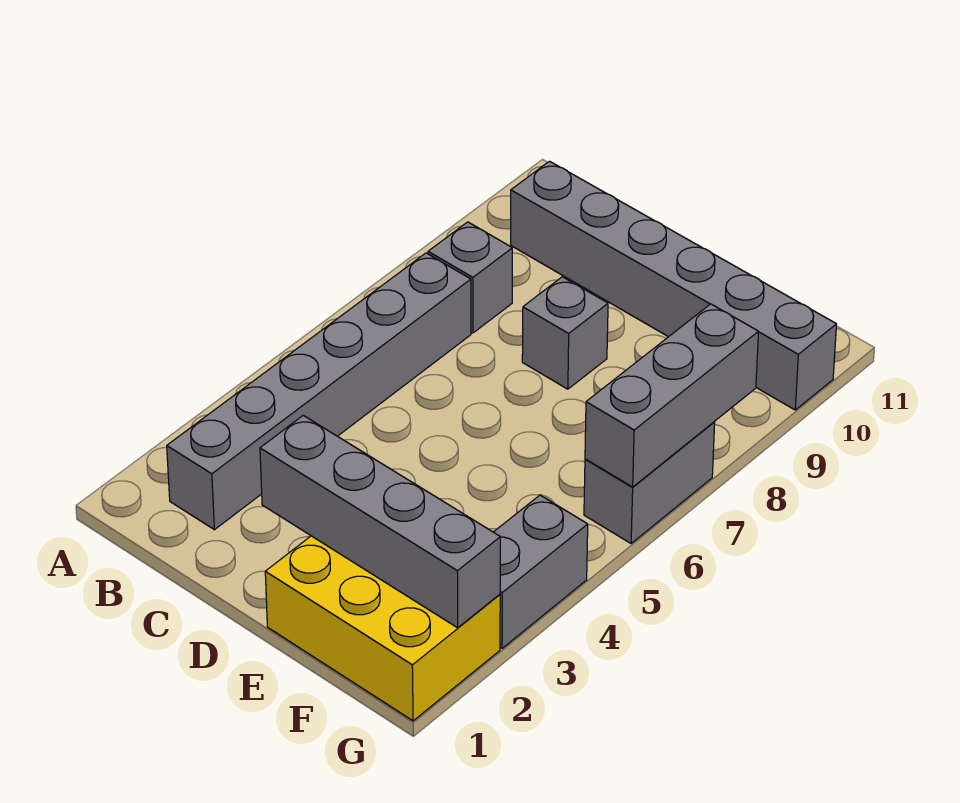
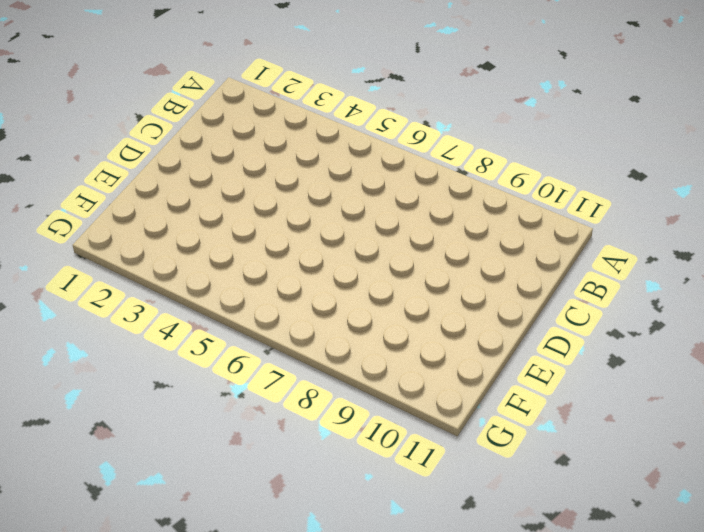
none -> grey brick B2:B7 level 1
none -> grey brick B8 level 1

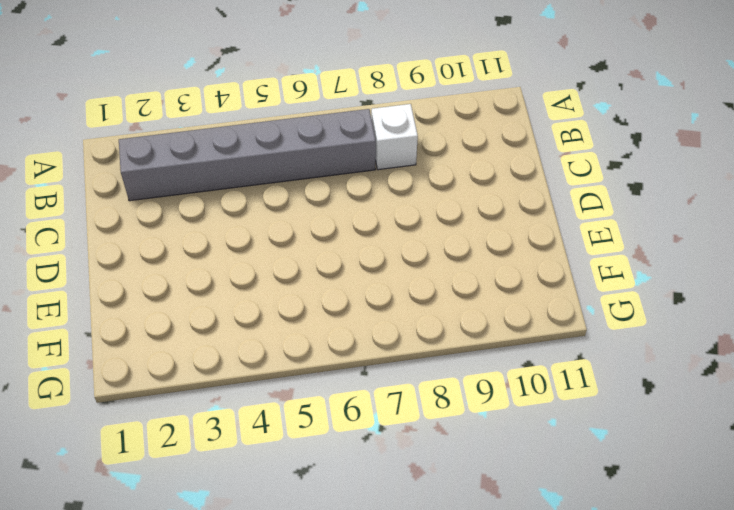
white brick B8 level 1 -> grey brick B8 level 1
none -> grey brick B10:G10 level 1
none -> grey brick D8 level 1

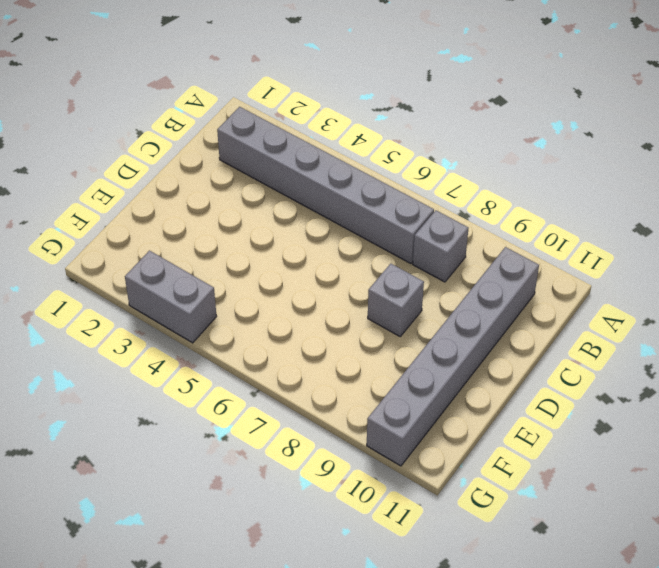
none -> yellow brick E1:G2 level 1
none -> grey brick G6:G7 level 1

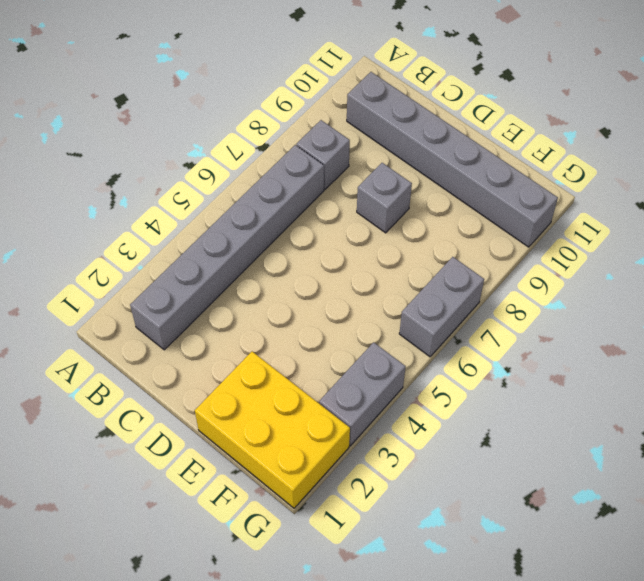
none -> grey brick D2:G2 level 2
none -> grey brick G6:G8 level 2

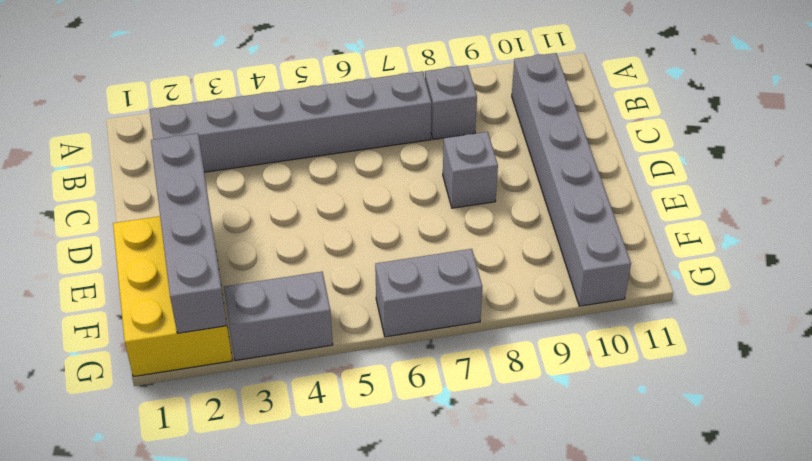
none -> grey brick G6:G8 level 2

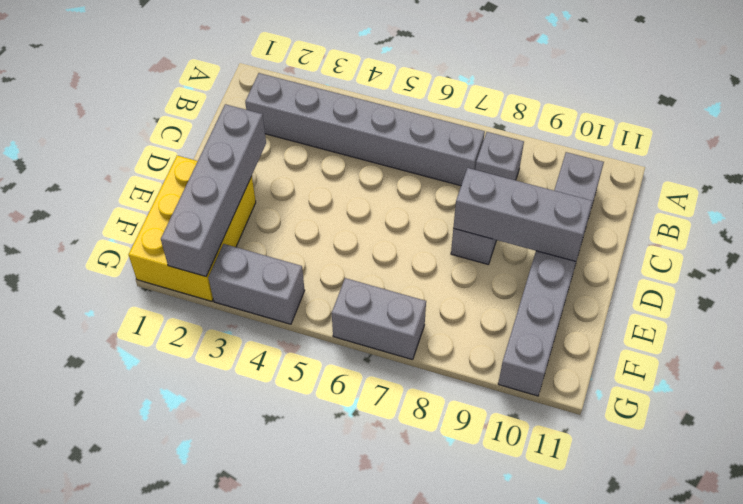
grey brick D8:D10 level 2 -> grey brick G6:G8 level 2

